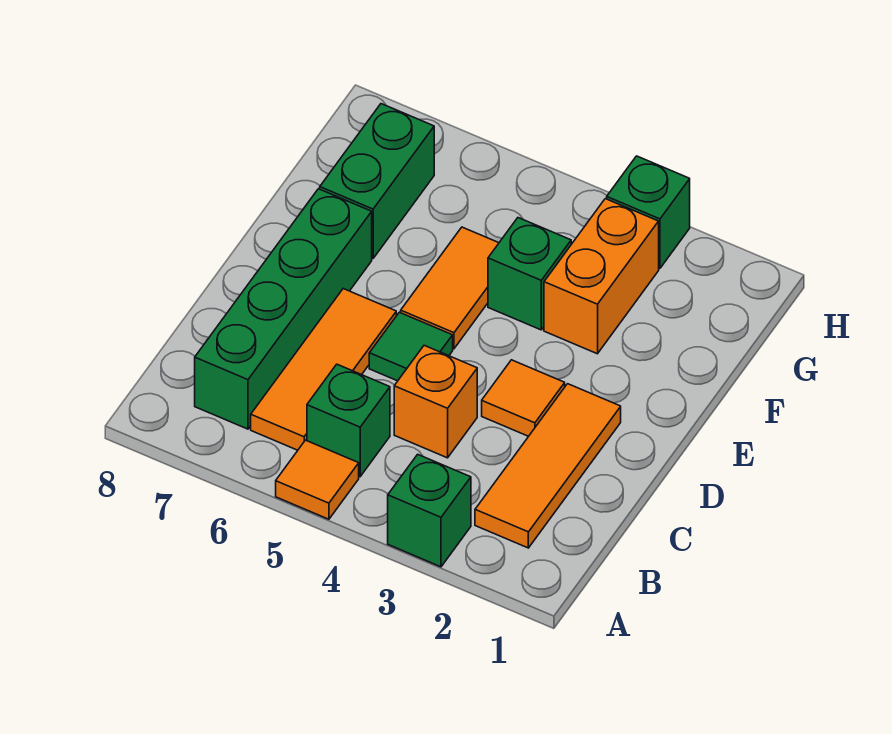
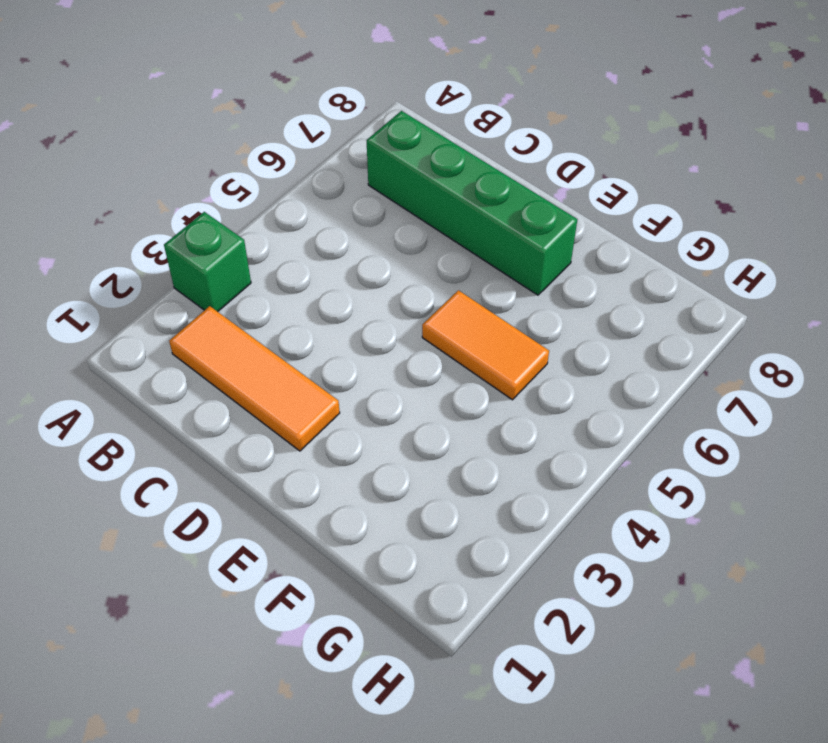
none -> orange tile A5 level 1
none -> green brick B5 level 1
none -> orange tile B6:D6 level 1

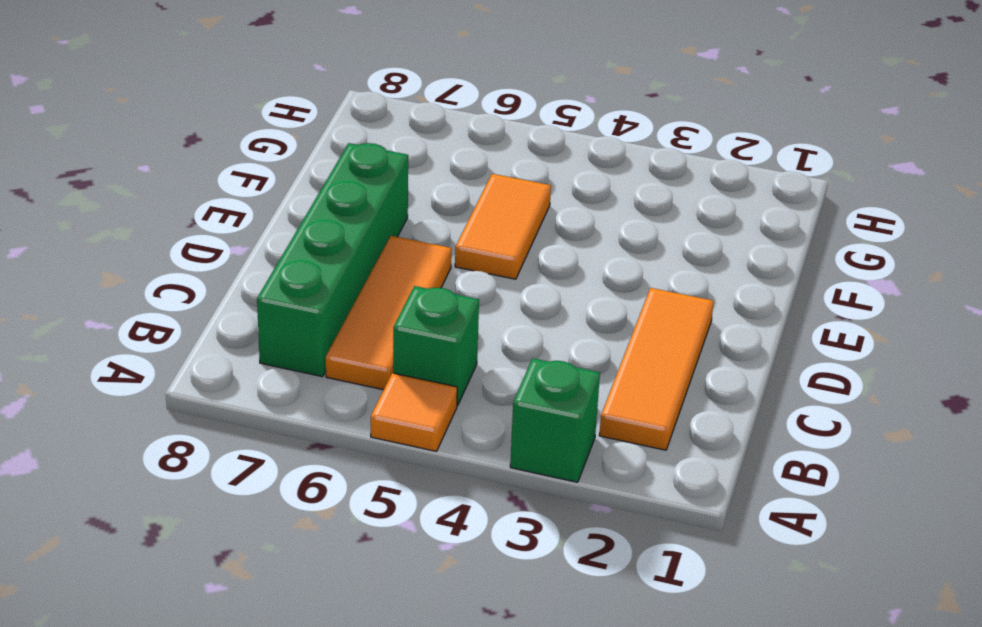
none -> orange brick C4 level 1
none -> orange tile D3 level 1
none -> green tile D5 level 1

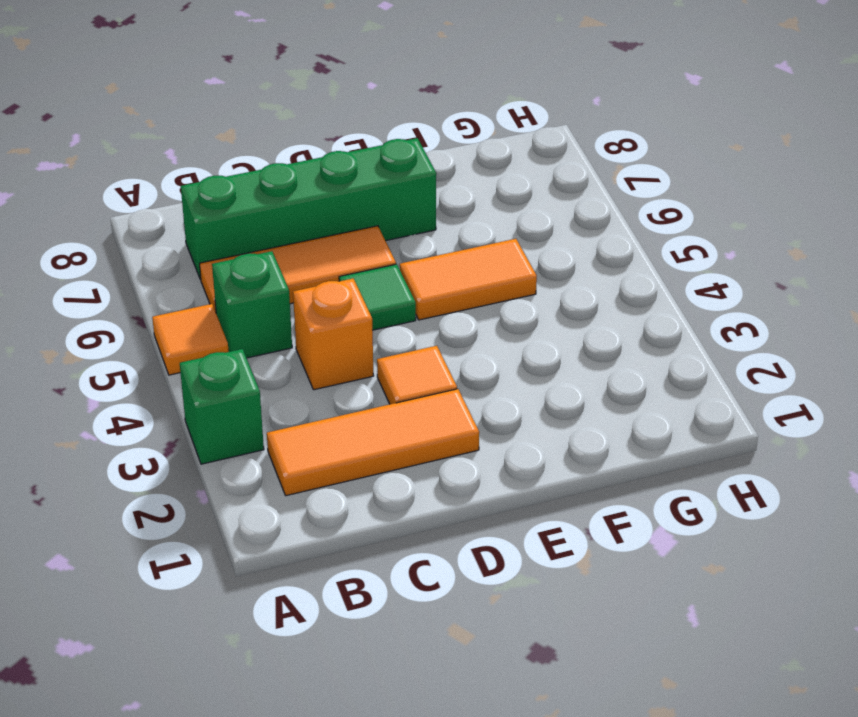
none -> orange brick F3:G3 level 1
none -> green brick F4 level 1
none -> green brick F7:G7 level 1

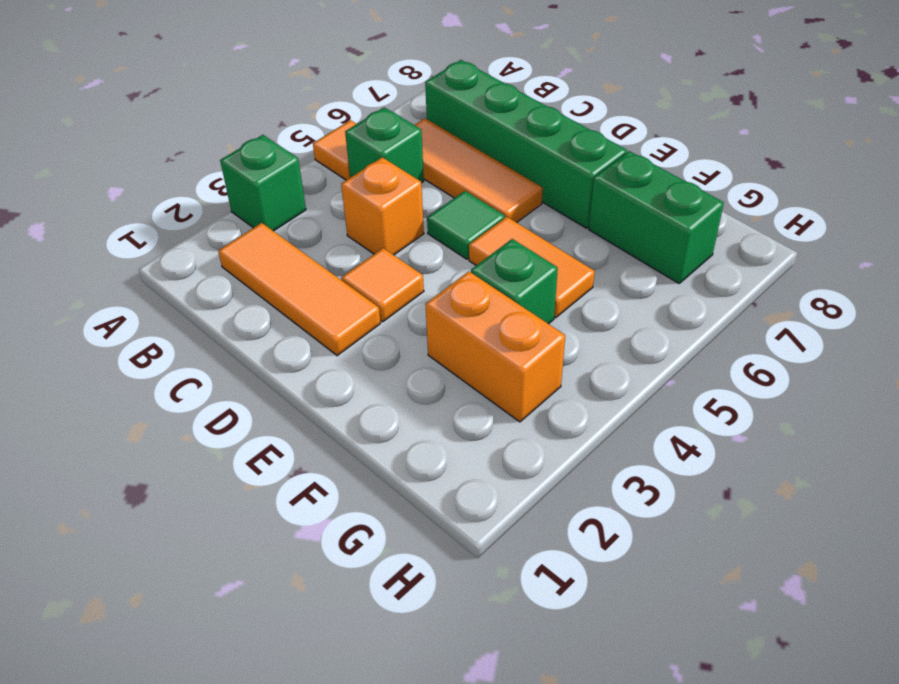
none -> green brick H3 level 1

